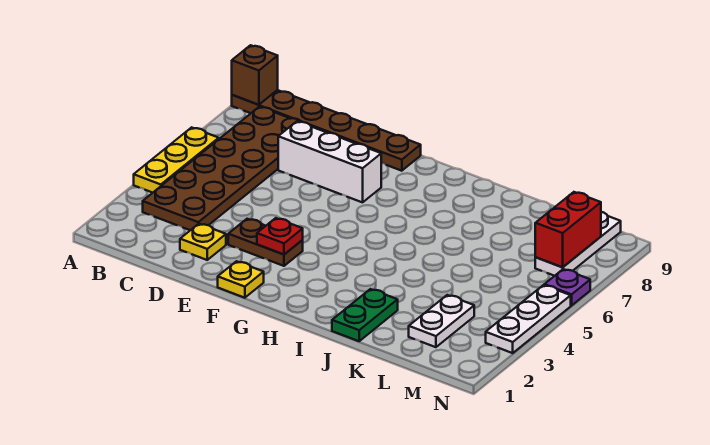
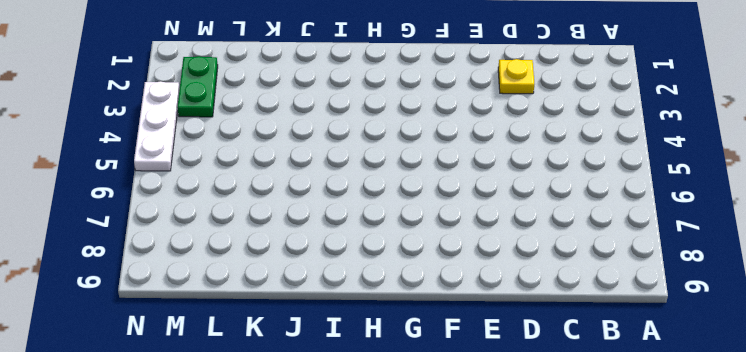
green plate M2:M3 level 1 -> green plate J1:J2 level 1
none -> yellow plate A4:A6 level 1
none -> brown plate A9:F9 level 1
none -> brown plate B3:C8 level 1

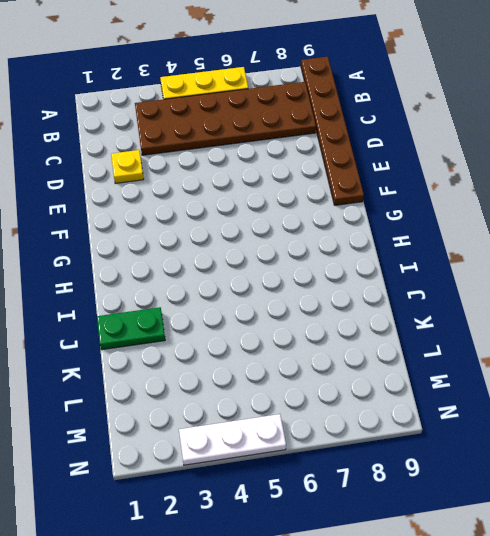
none -> white brick D7:F7 level 1
none -> brown plate E3:F3 level 1
none -> yellow plate F1 level 1

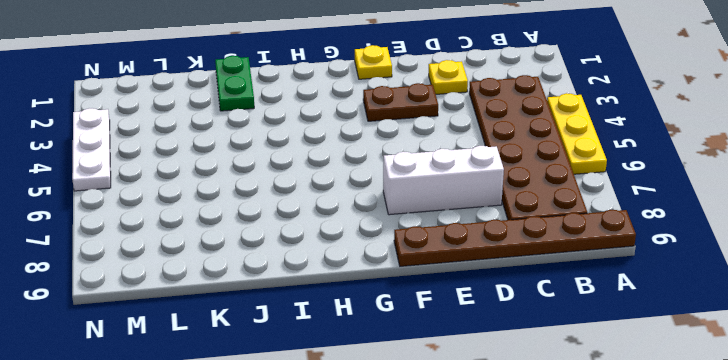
none -> white plate L2:L3 level 1
none -> white plate M7:M9 level 1
none -> purple plate N6 level 1

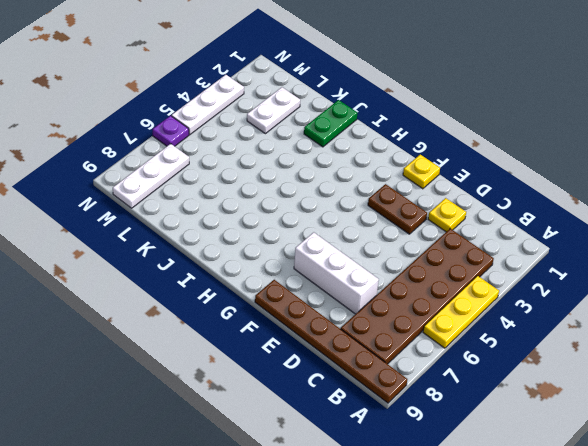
none -> brown brick A9 level 2
none -> red plate F3 level 2
none -> red brick M7:M8 level 2

